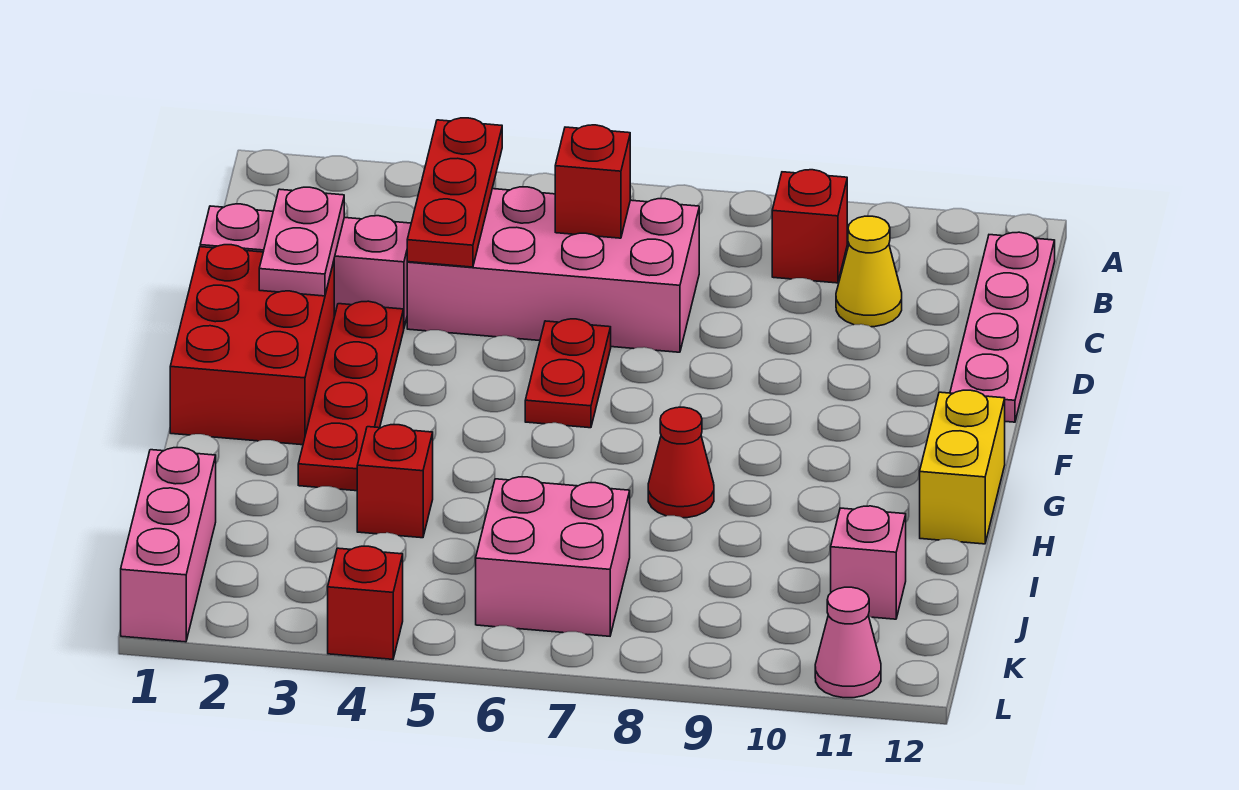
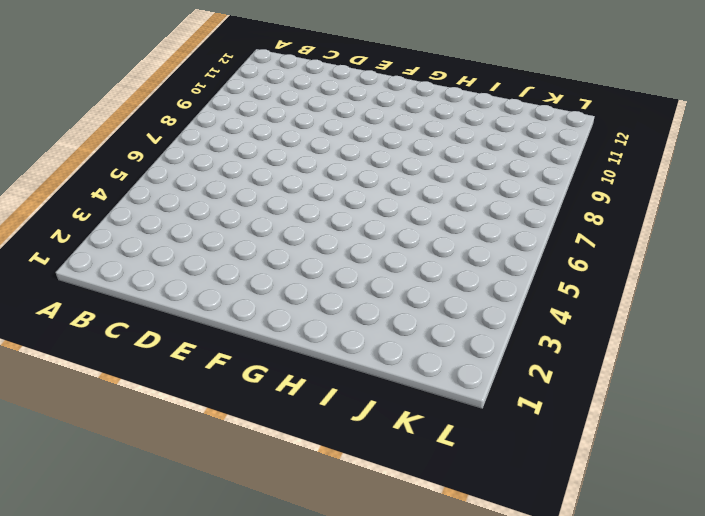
none -> red brick B9 level 1
none -> pink plate B12:E12 level 1
none -> pink brick C4:D7 level 1

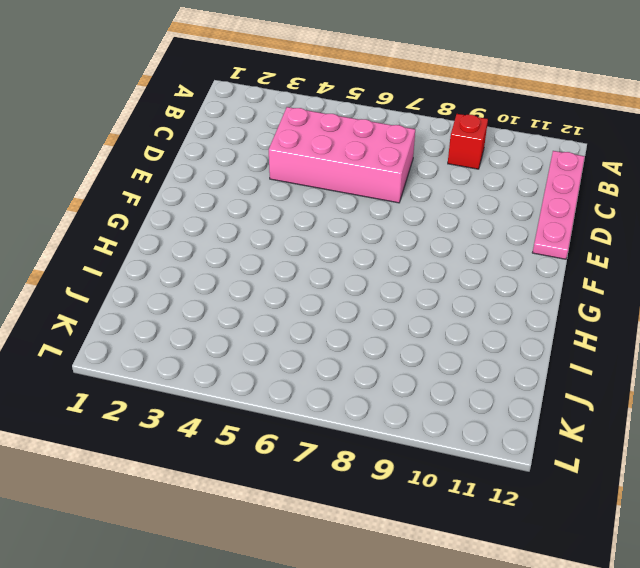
none -> yellow cone C10 level 1
none -> pink brick D1:D3 level 1
none -> red brick E1:G2 level 1

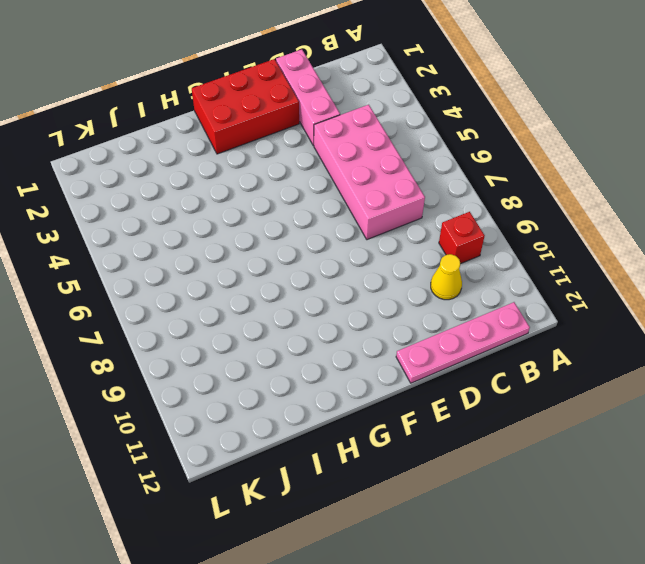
none -> red plate E3:H3 level 1
none -> red plate E6:F6 level 1
none -> yellow brick G12:H12 level 1

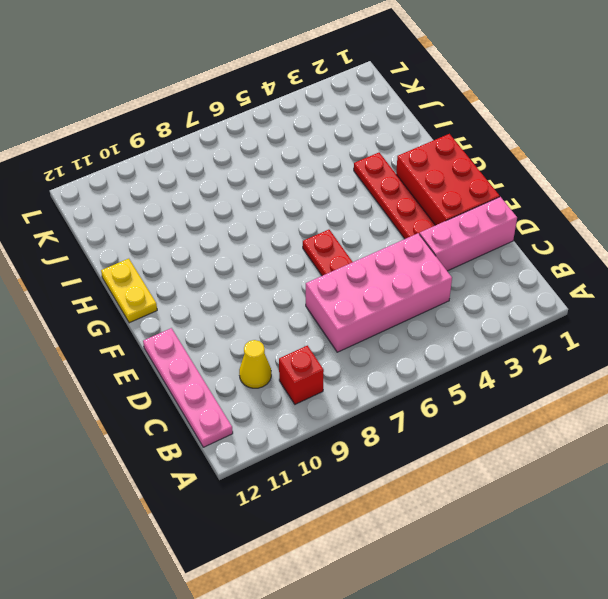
yellow plate G12:H12 level 1 -> yellow brick G12:H12 level 1
none -> red cone H8 level 1
none -> red brick I4 level 1
none -> pink brick J1:L1 level 1

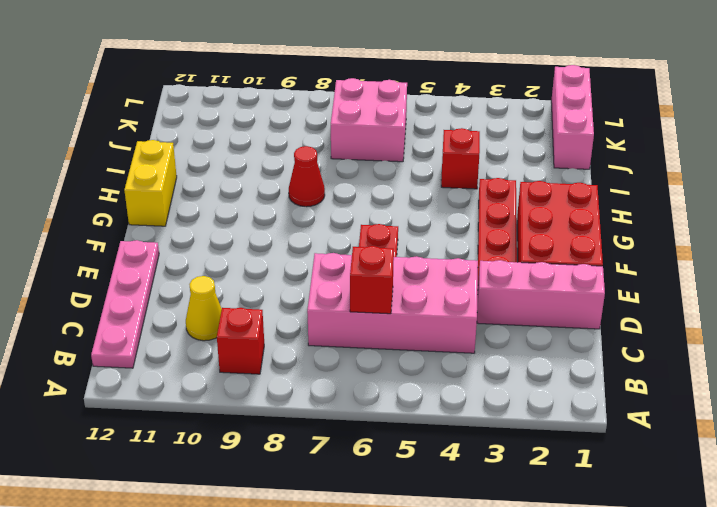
none -> pink brick J11 level 1
none -> red brick L4 level 1
none -> pink cone L11 level 1

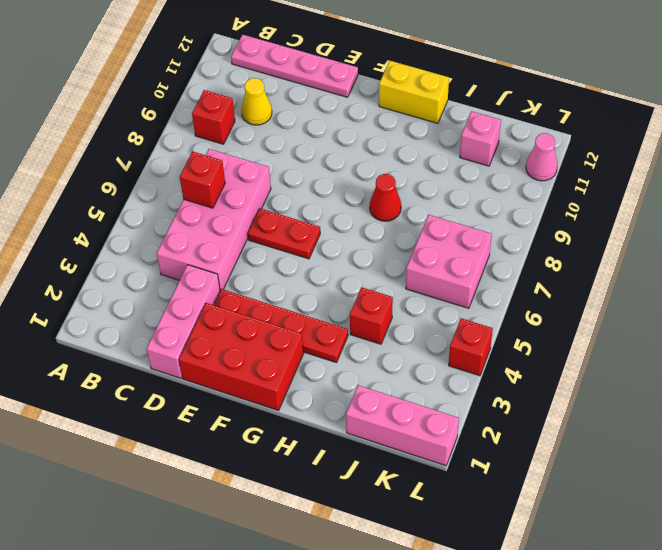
none -> red plate B4:D4 level 2
none -> pink plate D2:E2 level 2

